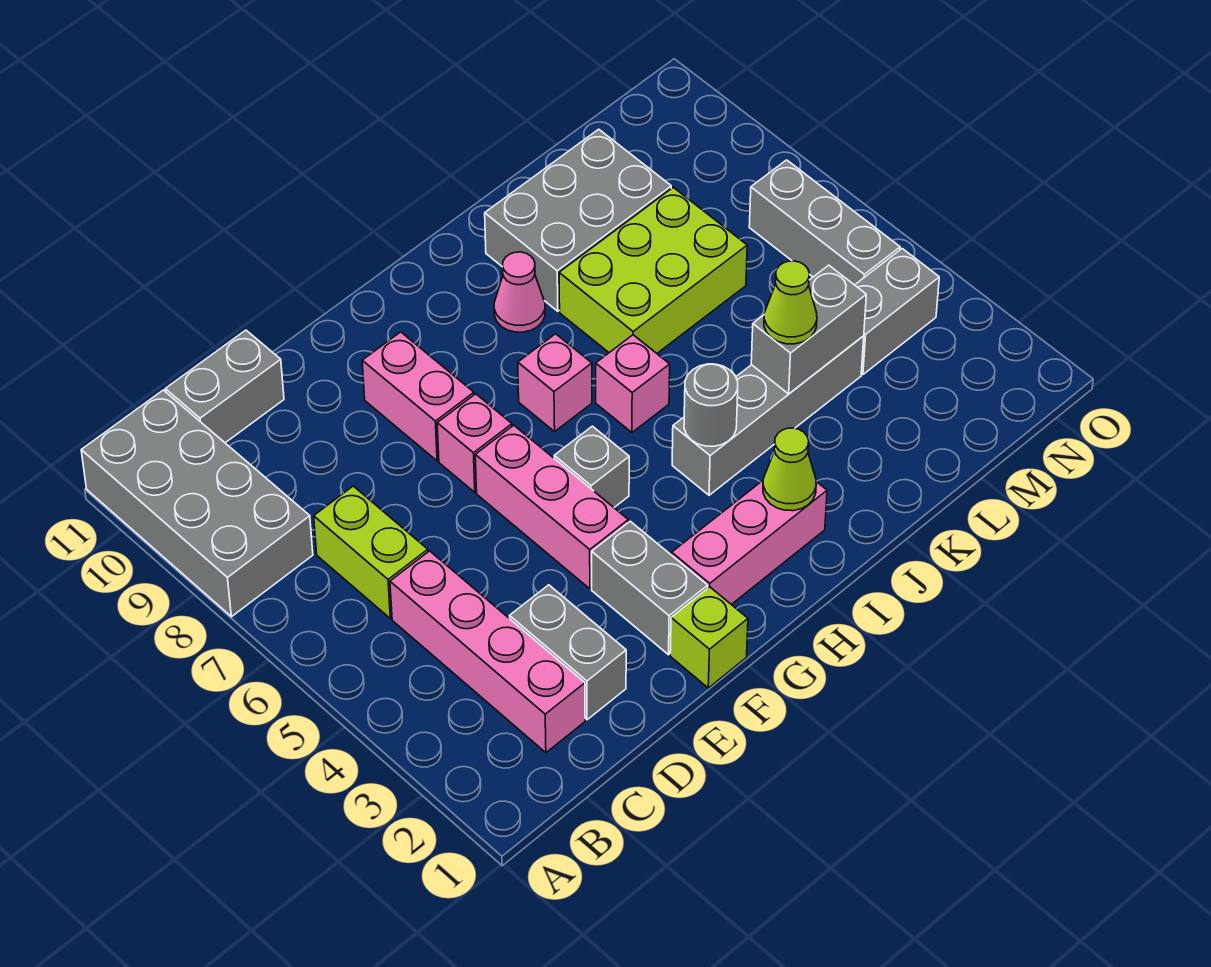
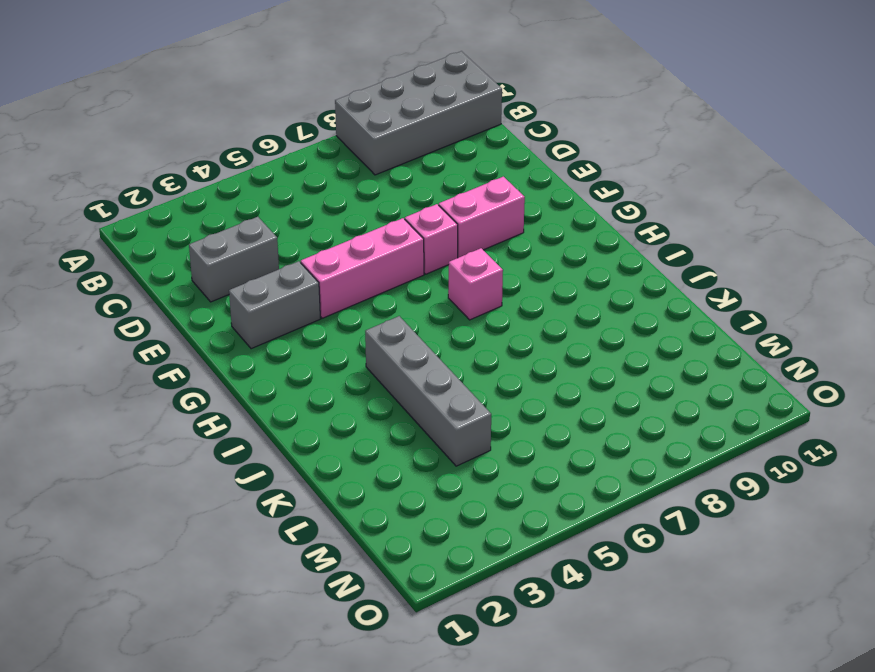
none -> pink brick C2:C5 level 1
none -> lime brick C6:C7 level 1
none -> grey brick C11:D11 level 1

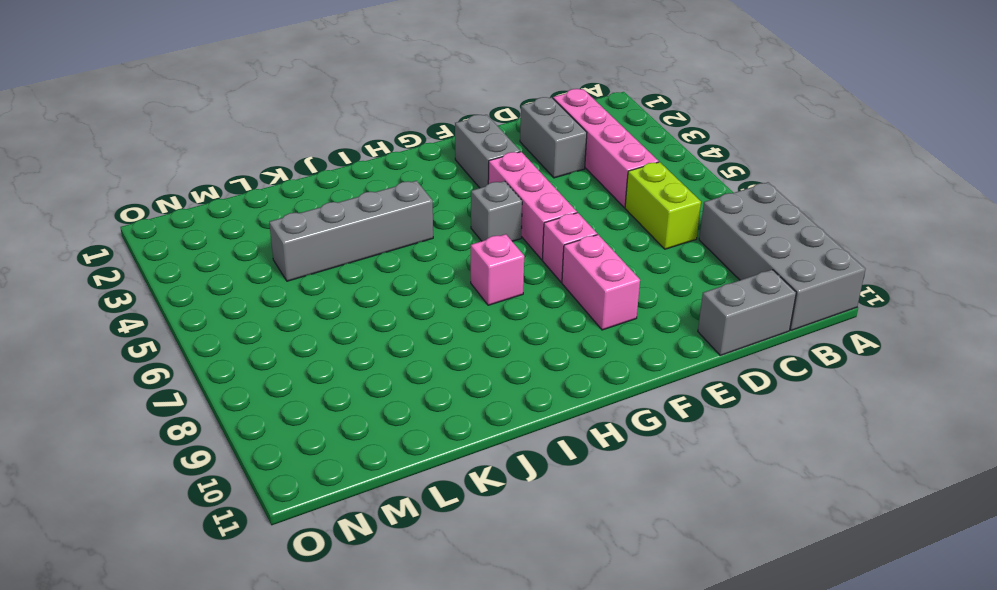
none -> lime brick F1 level 1
none -> pink brick G2:I2 level 1
none -> pink brick I6 level 1

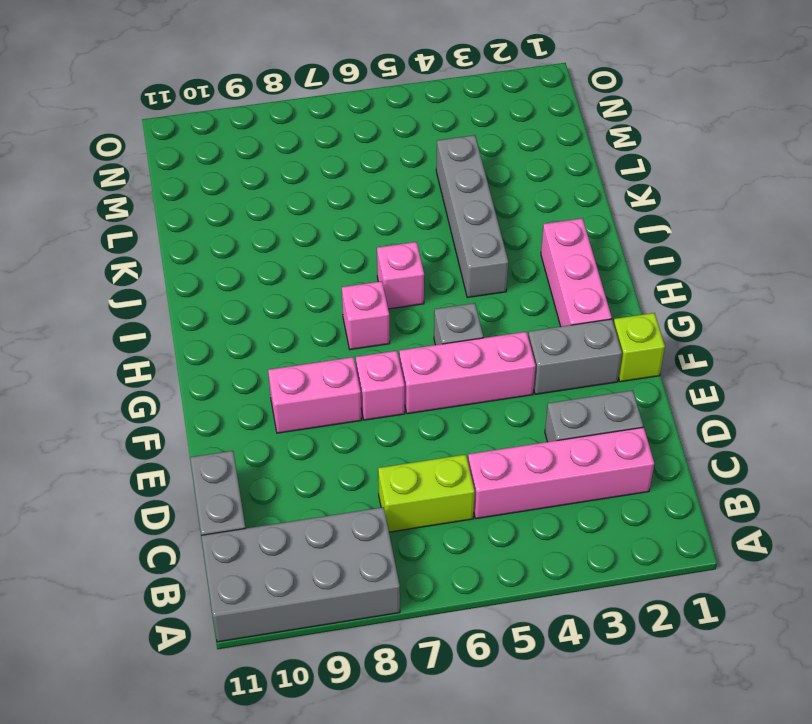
none -> pink cone I9 level 1
none -> lime brick J7:L8 level 1
none -> grey brick J9:L10 level 1

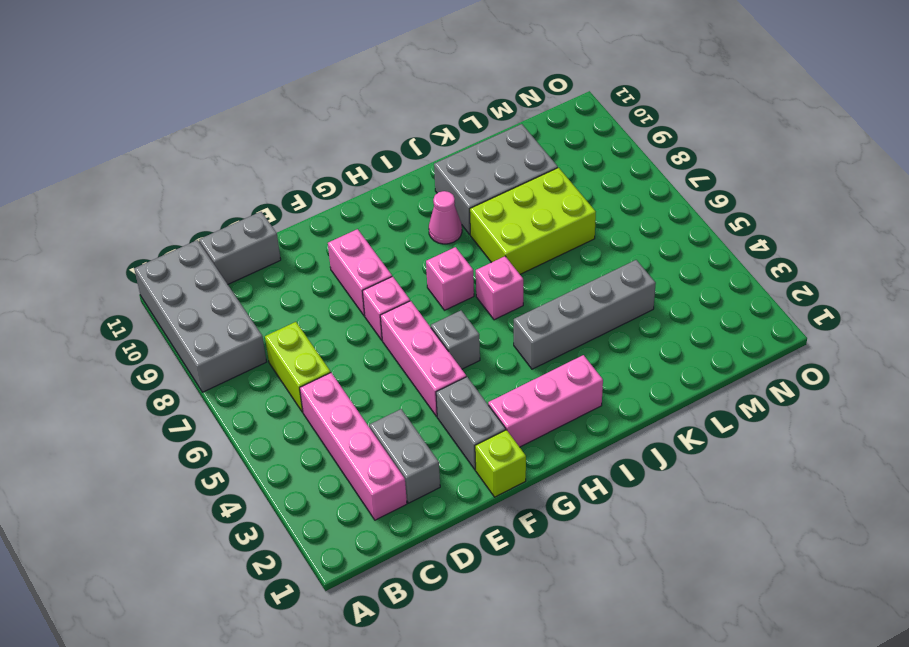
none -> grey brick M4:N4 level 1
none -> grey brick N5:N7 level 1
none -> lime cone I2 level 2

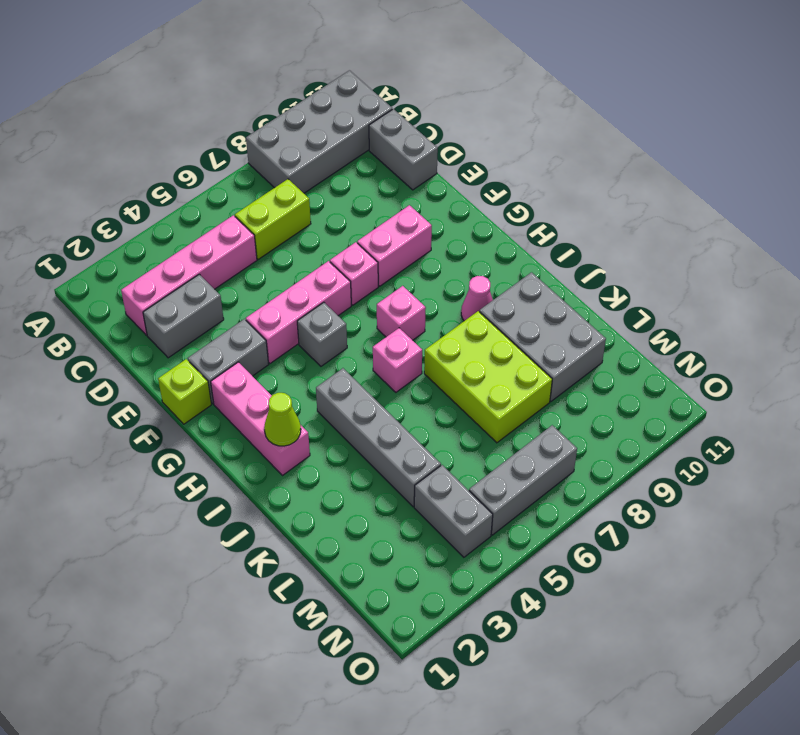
none -> grey round brick I4 level 2
none -> grey brick K4:L4 level 2
none -> lime cone K4 level 3

